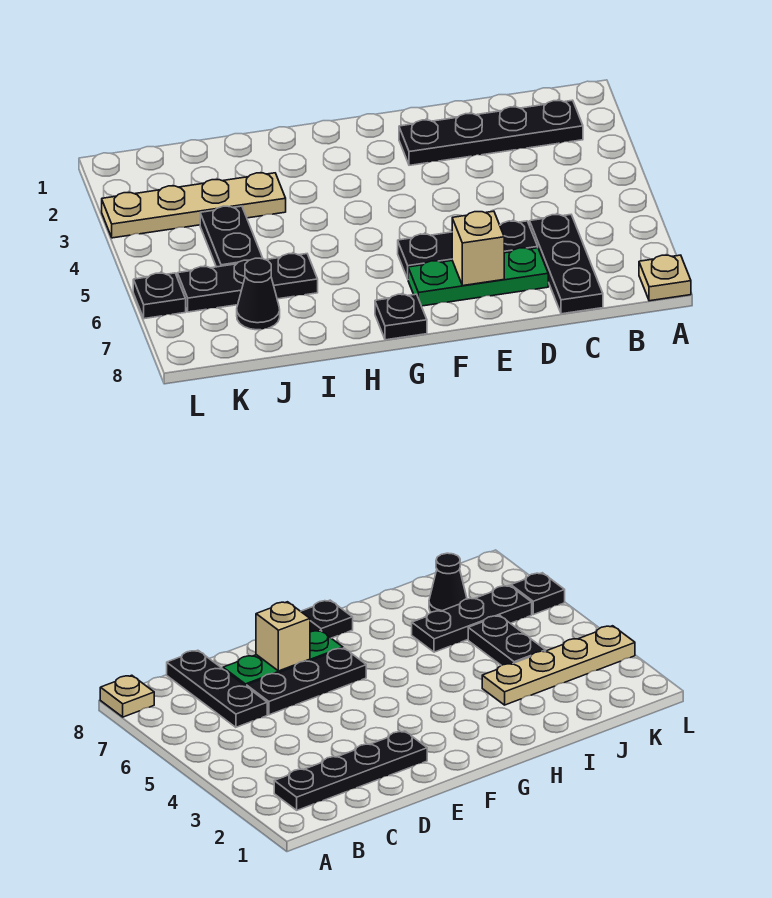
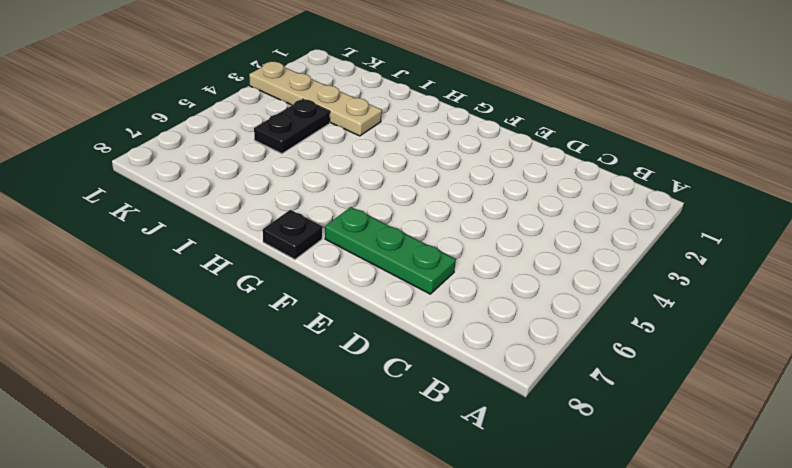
none -> tan plate A8 level 1
none -> black plate B2:E2 level 1
none -> black plate C6:C8 level 1

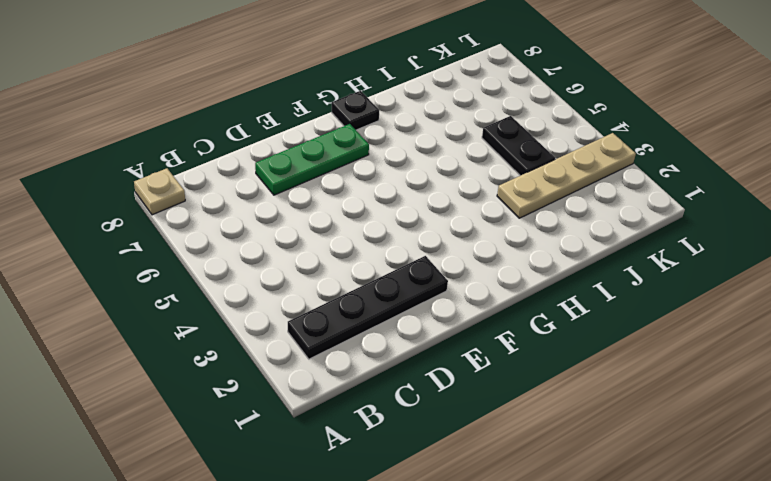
none -> black plate C6:C8 level 1
none -> black plate D6:F6 level 1
none -> black plate I6:K6 level 1

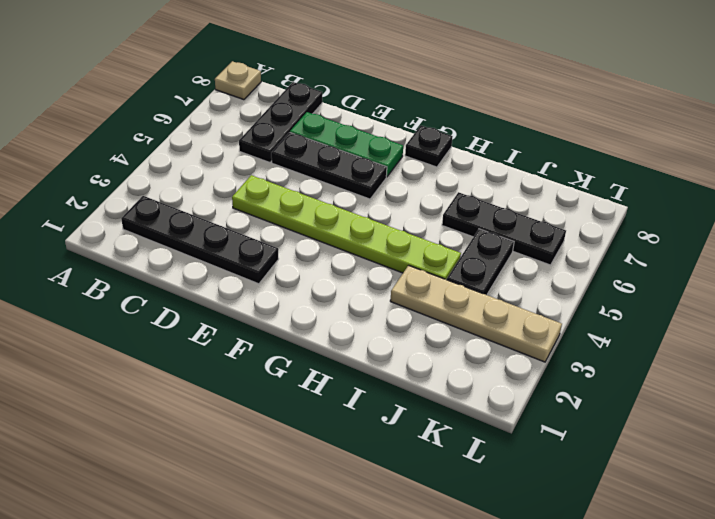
lime plate D4:I4 level 1 -> none
none -> black cone J7 level 1
none -> black plate L6 level 1
none -> tan brick E7 level 2

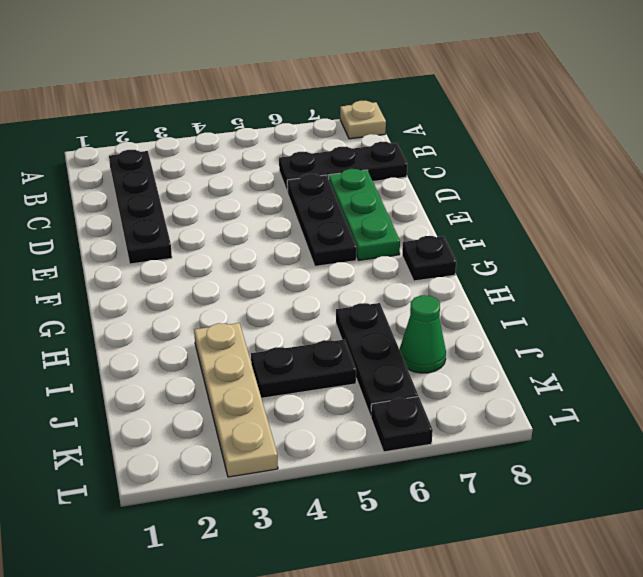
green cone J7 level 1 -> black cone J7 level 1
none -> tan brick E7 level 2

